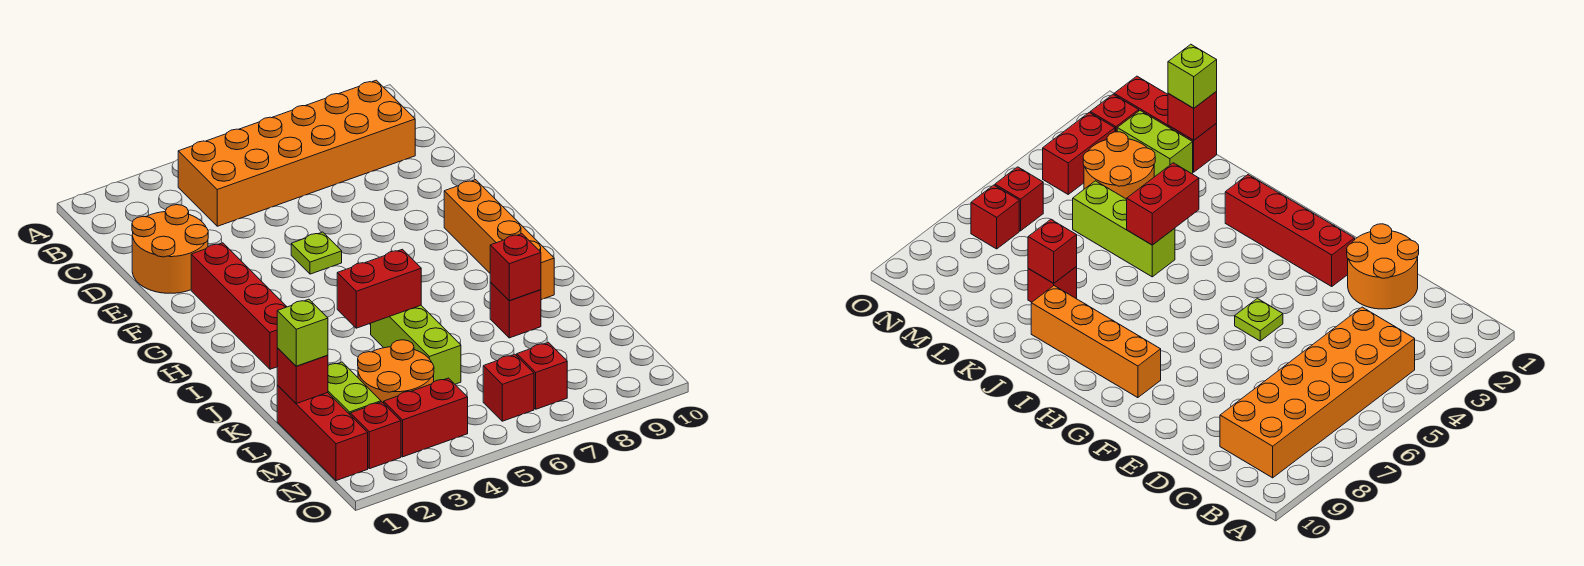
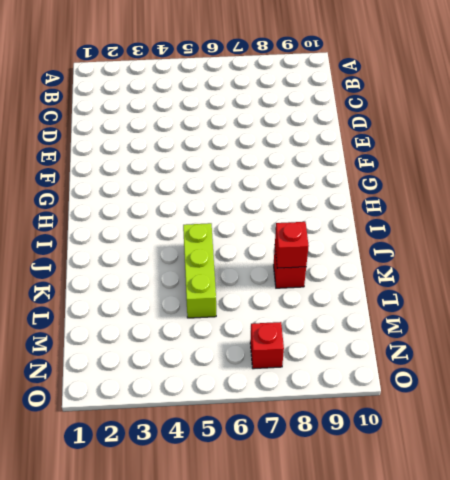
none -> orange brick B4:C9 level 1
none -> orange round brick D1:E2 level 1
none -> red brick F2:I2 level 1

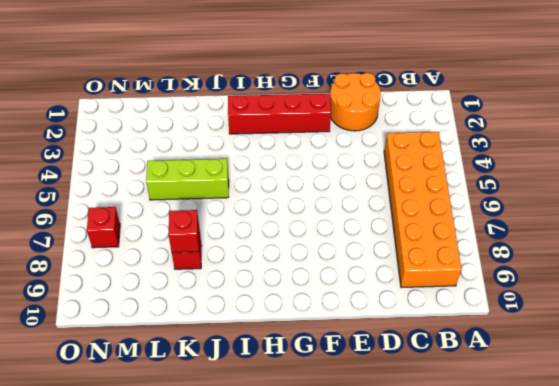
none -> lime plate F5 level 1
none -> orange brick G9:J9 level 1
none -> red brick L1:N1 level 1

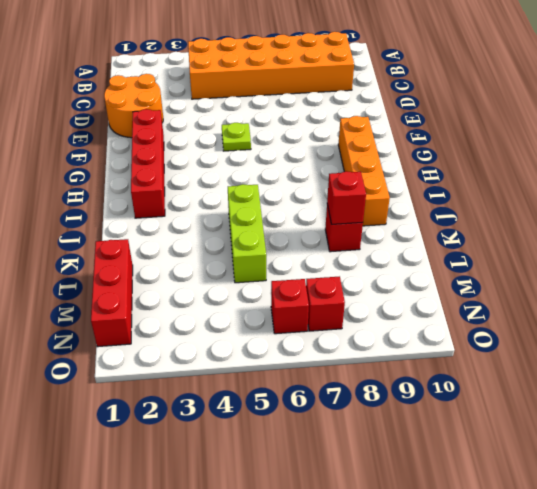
none -> lime brick L2:M2 level 1
none -> orange round brick L3:M4 level 1
none -> red brick N2 level 1

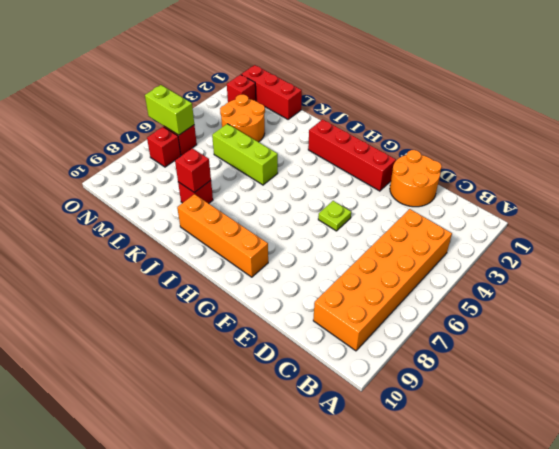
lime brick N6:O6 level 2 -> lime brick L2:M2 level 1
none -> red brick N3:N4 level 1
none -> red brick J4:J5 level 2
none -> red brick L1 level 2

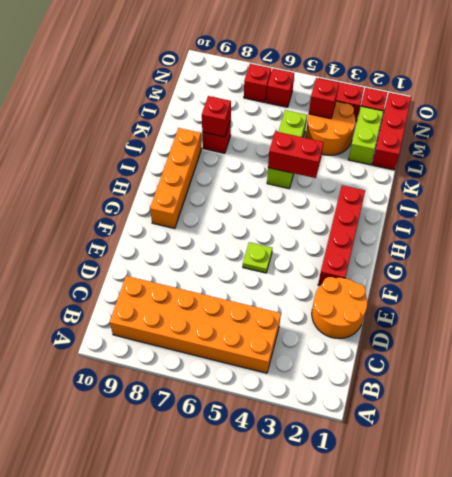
red brick M4 level 2 -> red brick L1 level 2
none -> lime brick L1 level 3

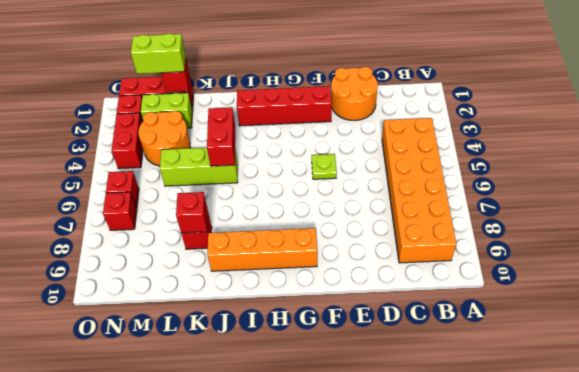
lime brick L1:M1 level 3 -> lime brick L1 level 3

